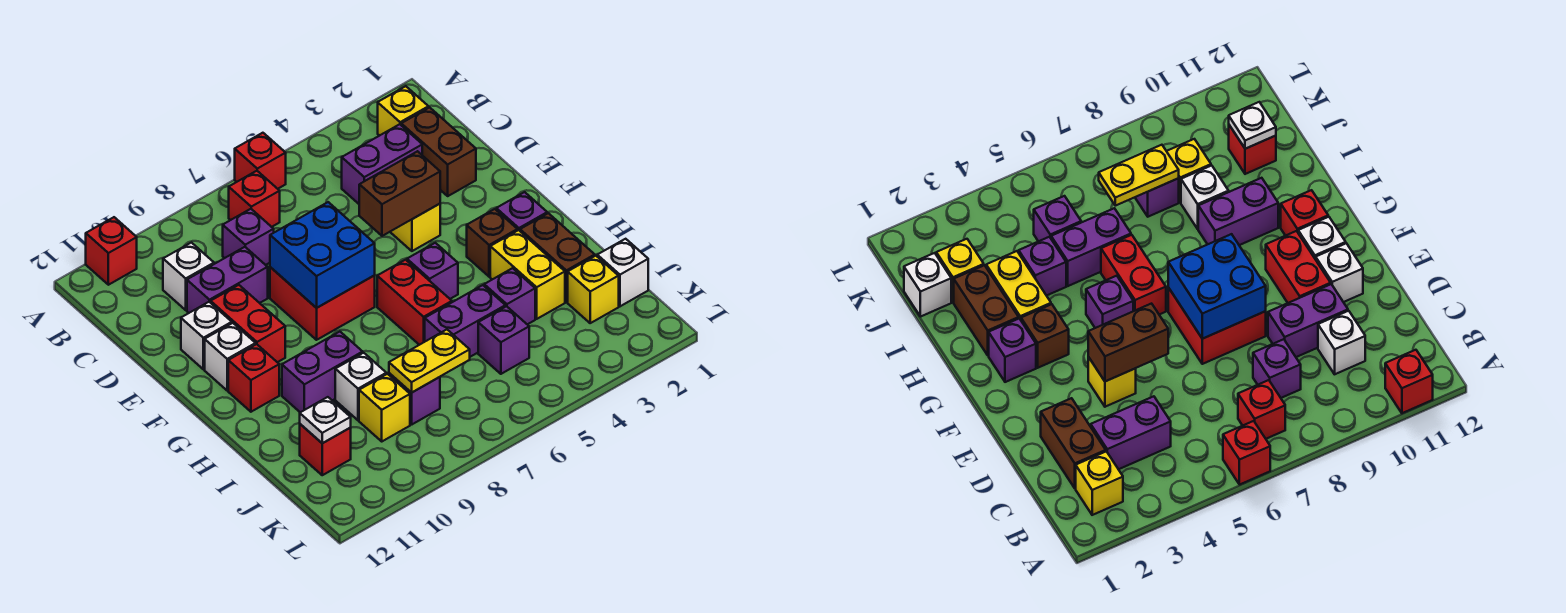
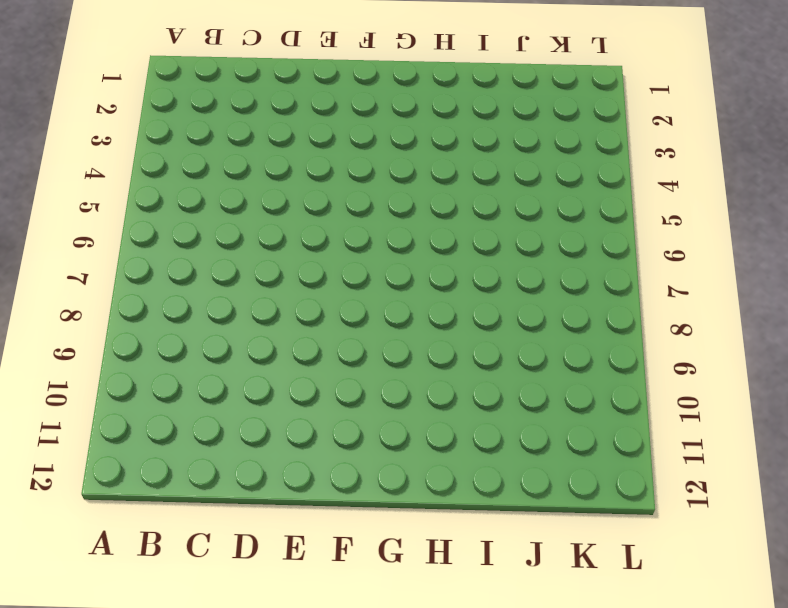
none -> red brick A6 level 1
none -> red brick A11 level 1
none -> yellow brick B2 level 1
none -> red brick B7 level 1

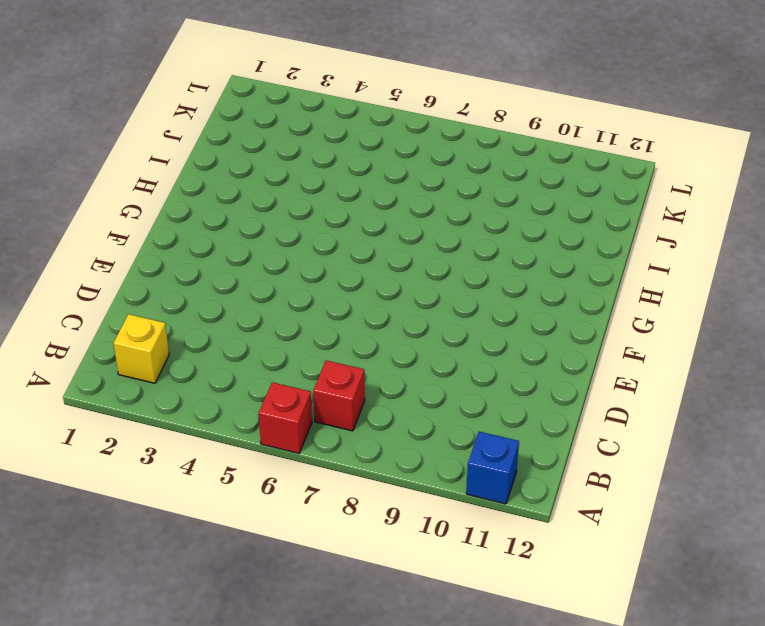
blue brick A11 level 1 -> red brick A11 level 1
none -> brown brick C2:D2 level 1
none -> purple brick C3:C4 level 1
none -> purple brick C8 level 1
none -> white brick C10 level 1

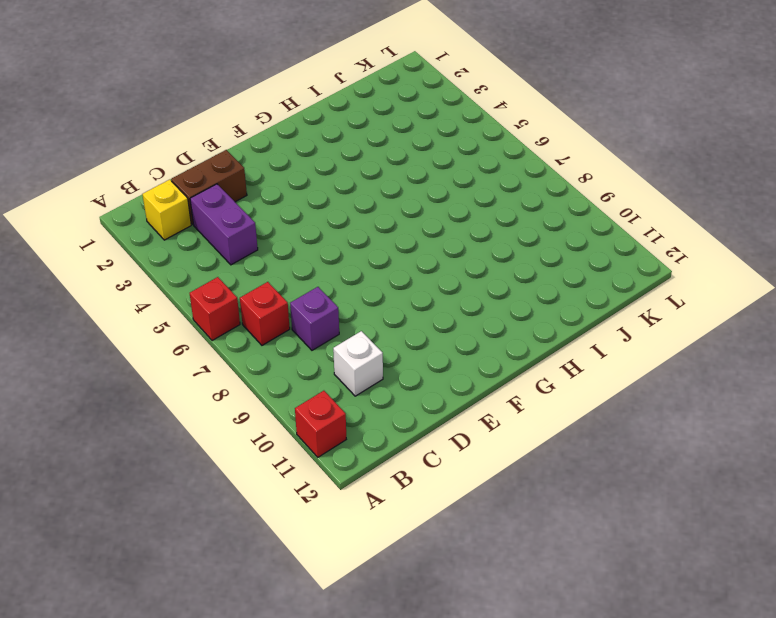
none -> purple brick D9:D10 level 1
none -> yellow brick E4 level 1
none -> red brick E7:F8 level 1
none -> red brick E10:F10 level 1

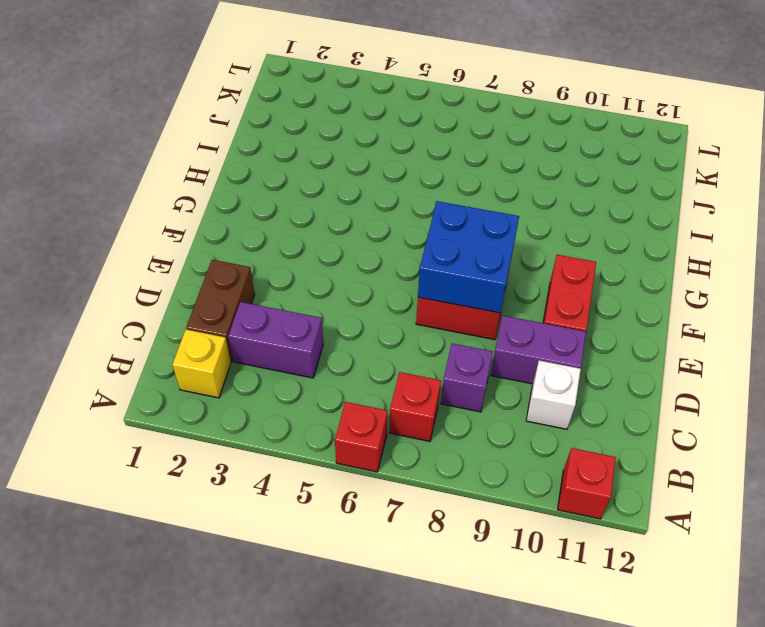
none -> yellow brick E4 level 1
none -> white brick E11 level 1
none -> white brick F11 level 1
none -> purple brick G2 level 1

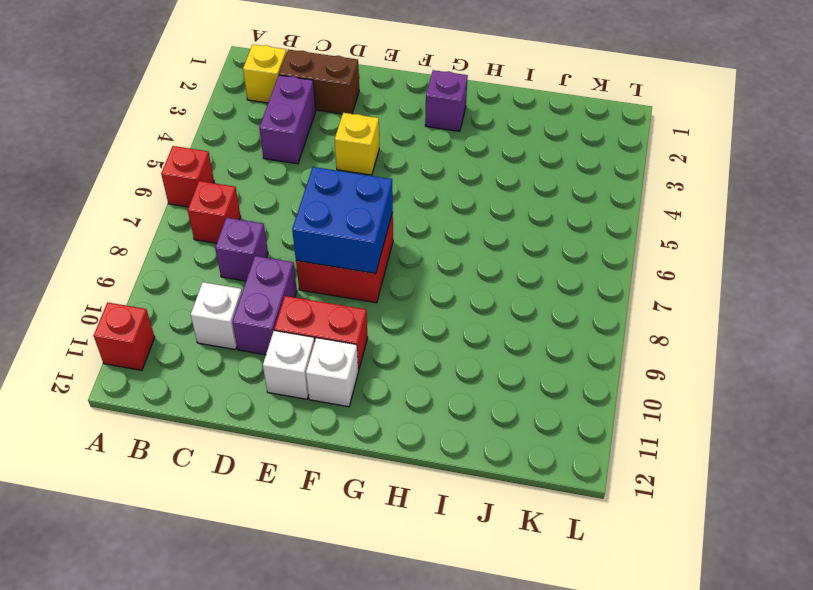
none -> brown brick G3 level 1
none -> purple brick G5 level 1
none -> red brick G6:H6 level 1
none -> red brick G11 level 1

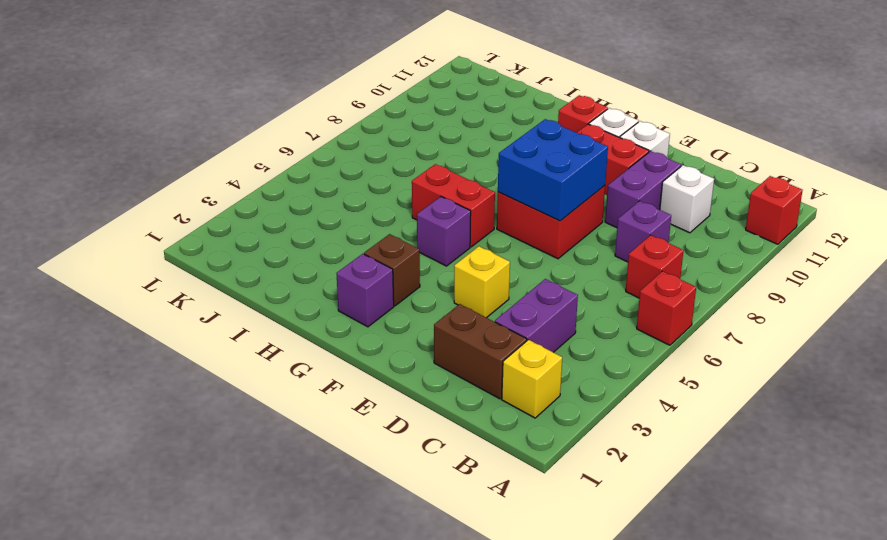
none -> brown brick H2:I2 level 1
none -> yellow brick H3:I3 level 1
none -> purple brick H9:H10 level 1
none -> purple brick I4 level 1

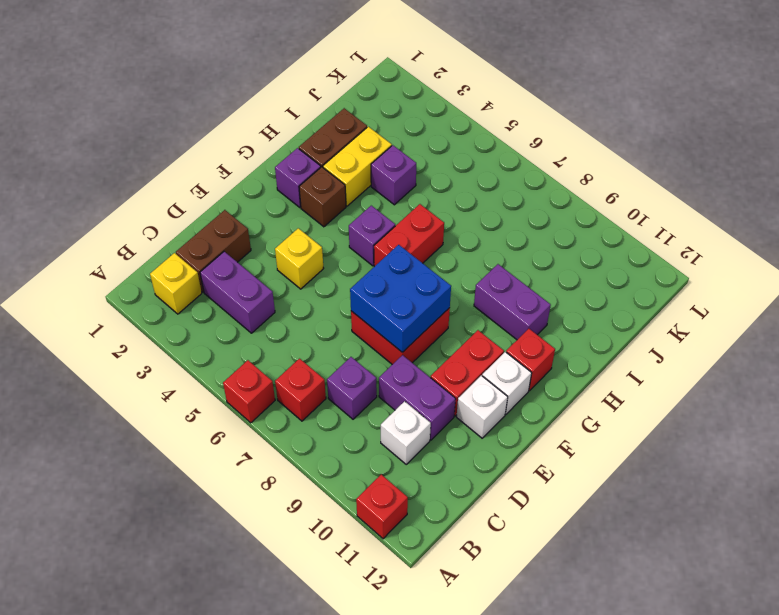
none -> purple brick I5:I6 level 1
none -> white brick I9 level 1
none -> white brick J1 level 1
none -> yellow brick J2 level 1

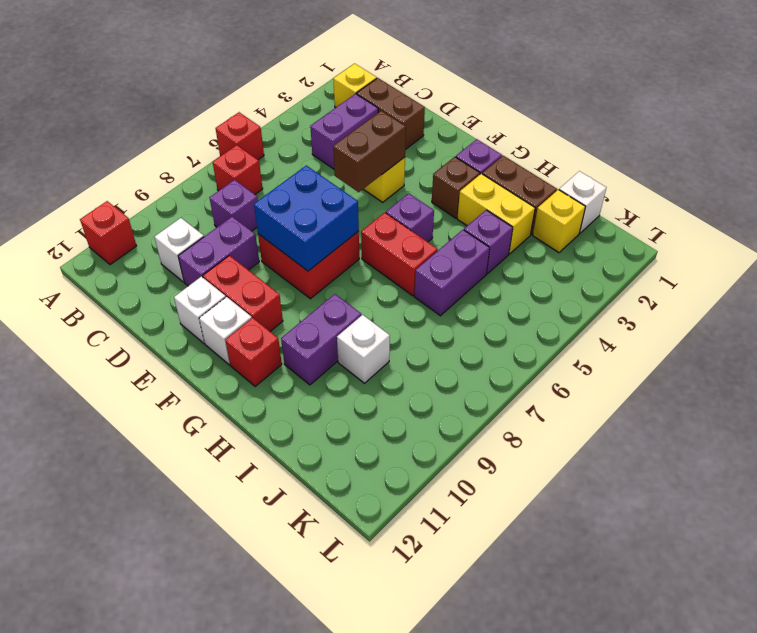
none -> purple brick J5 level 1
none -> purple brick J8 level 1
none -> yellow brick J9 level 1
none -> red brick J11 level 1

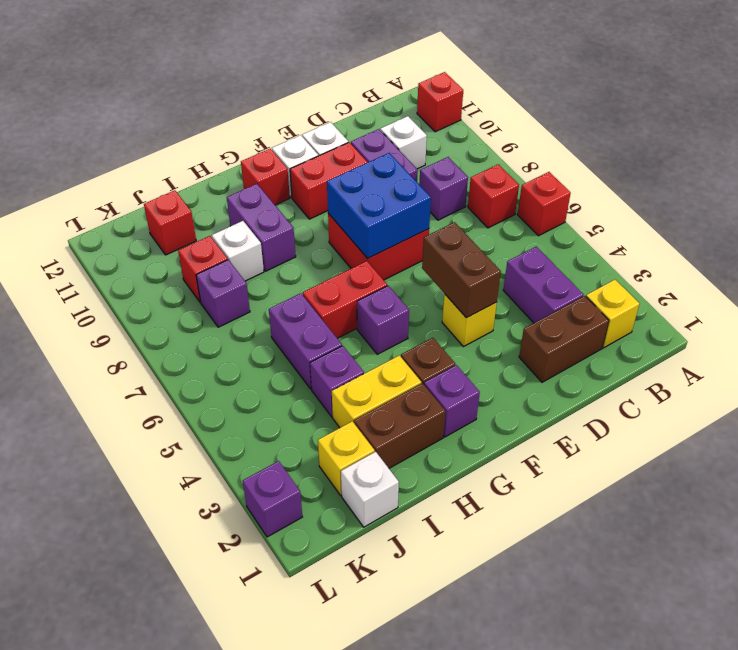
red brick J9 level 1 -> yellow brick J9 level 1
purple brick L2 level 1 -> purple brick J5 level 1
none -> yellow plate J7:J8 level 2
none -> white plate J11 level 2

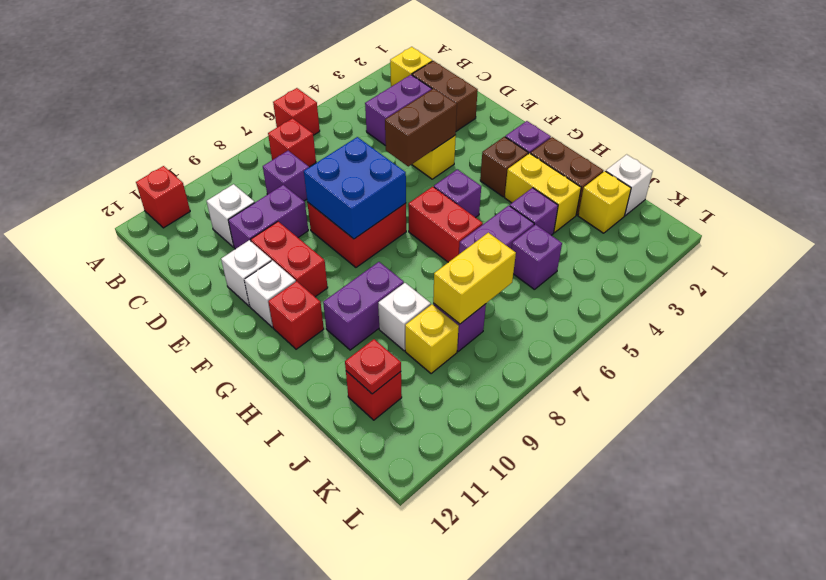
yellow brick J7:J8 level 2 -> yellow plate J7:J8 level 2
red plate J11 level 2 -> white plate J11 level 2

